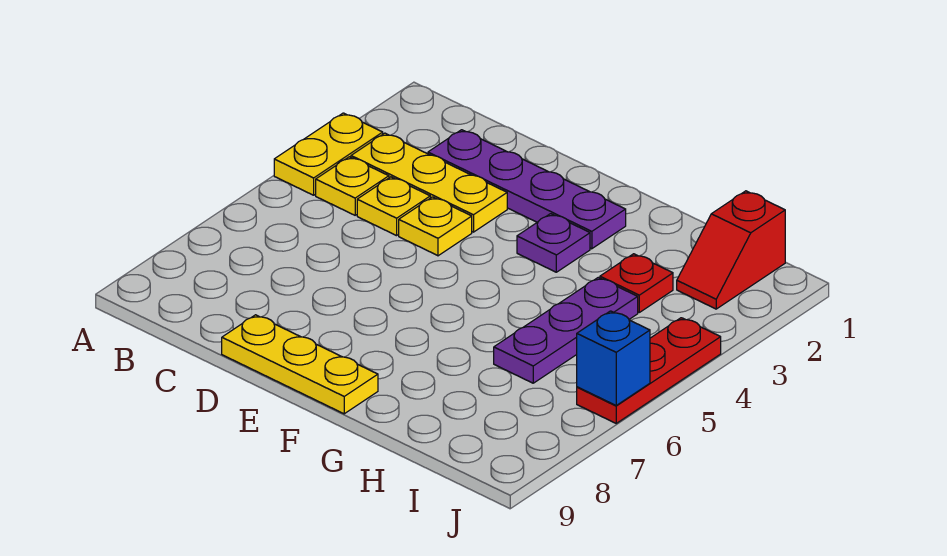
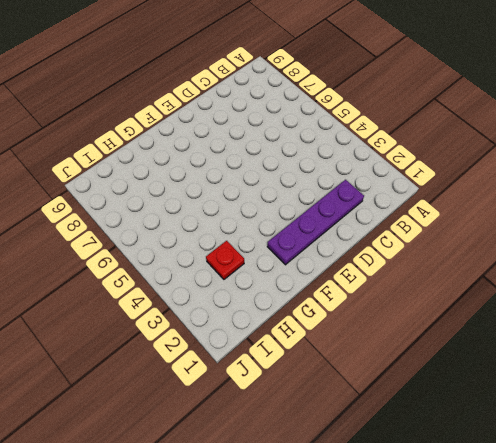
none -> yellow plate A3:A4 level 1
none -> yellow plate B3:D3 level 1
none -> yellow plate B4 level 1

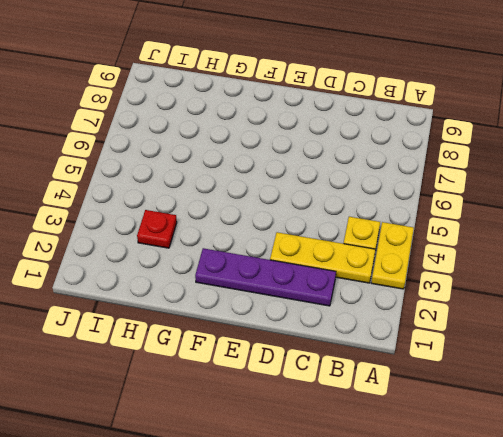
none -> yellow plate C4 level 1
none -> yellow plate D4 level 1
none -> yellow plate D9:F9 level 1

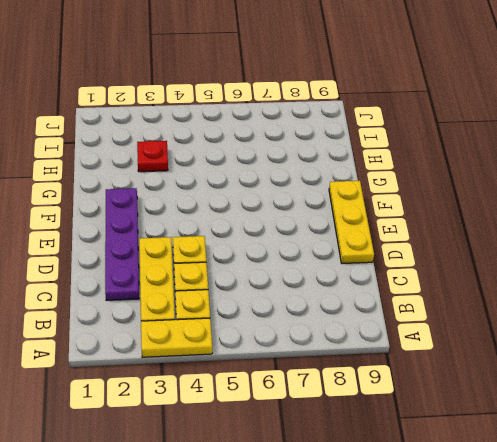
none -> purple plate F3 level 1
none -> purple plate H4:H6 level 1
none -> red slope I1:I2 level 1 top 1

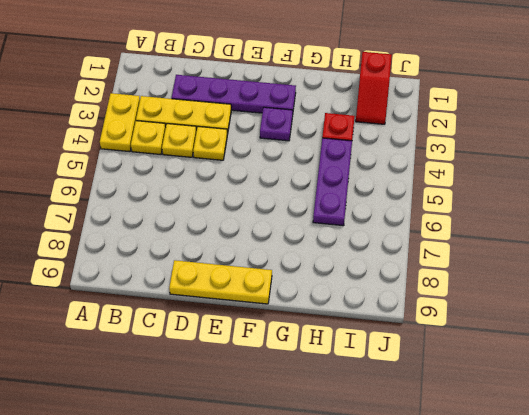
none -> red plate J4:J6 level 1
none -> blue brick J6 level 2

